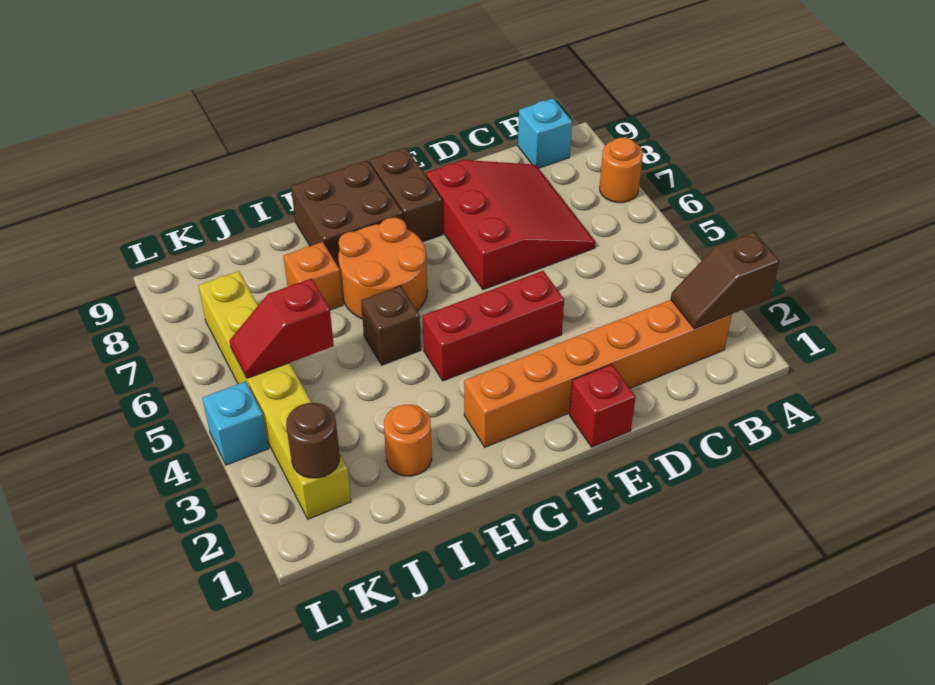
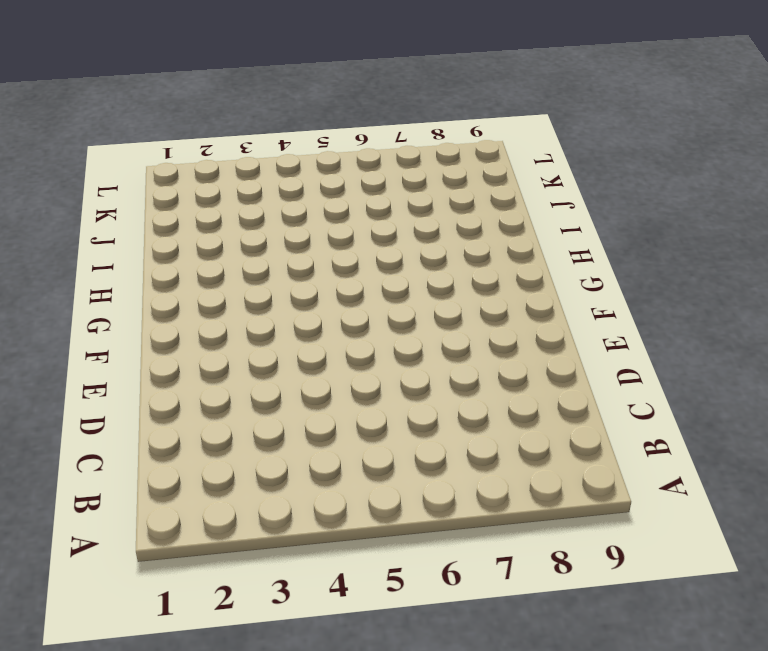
none -> orange round brick A7 level 1
none -> orange brick B2:G2 level 1
none -> cyan brick B9 level 1

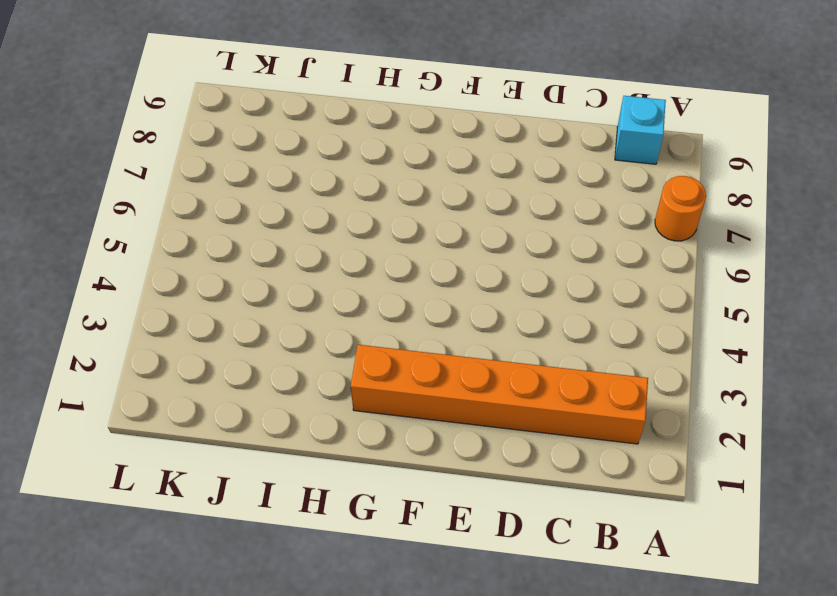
none -> red slope C6:E8 level 1 top E
none -> red brick E1 level 1
none -> red brick E4:G4 level 1

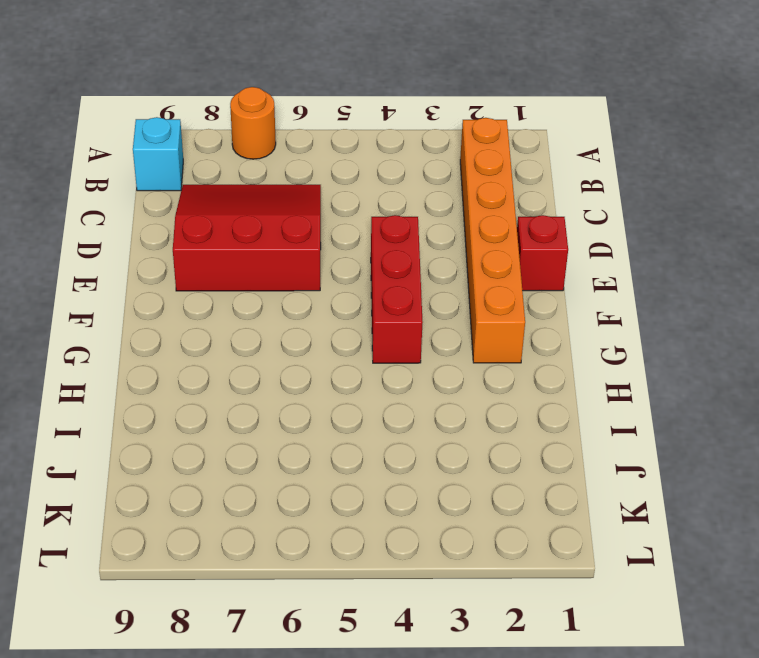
none -> brown brick F8:F9 level 1
none -> orange round brick G6:H7 level 1
none -> brown brick G8:H9 level 1

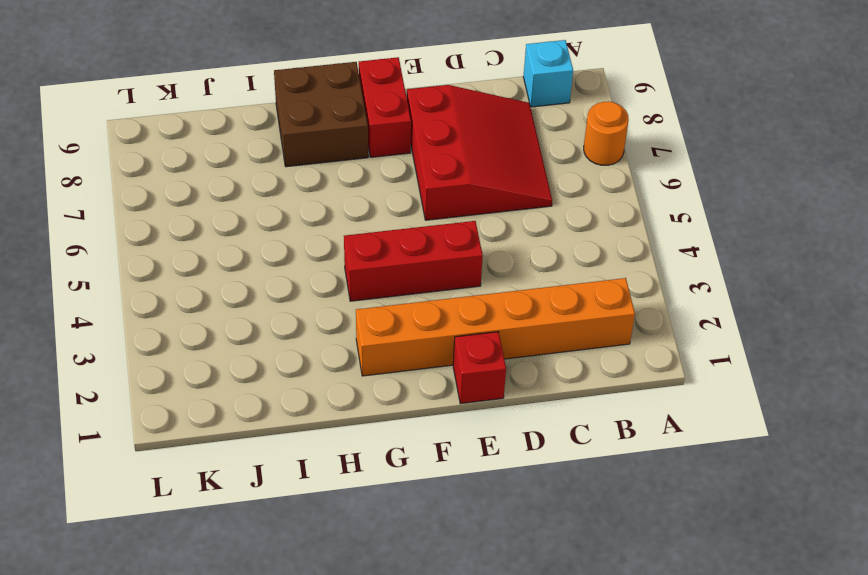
red brick F8:F9 level 1 -> brown brick F8:F9 level 1
none -> orange round brick G6:H7 level 1
none -> brown brick H5 level 1
none -> orange round brick I2 level 1

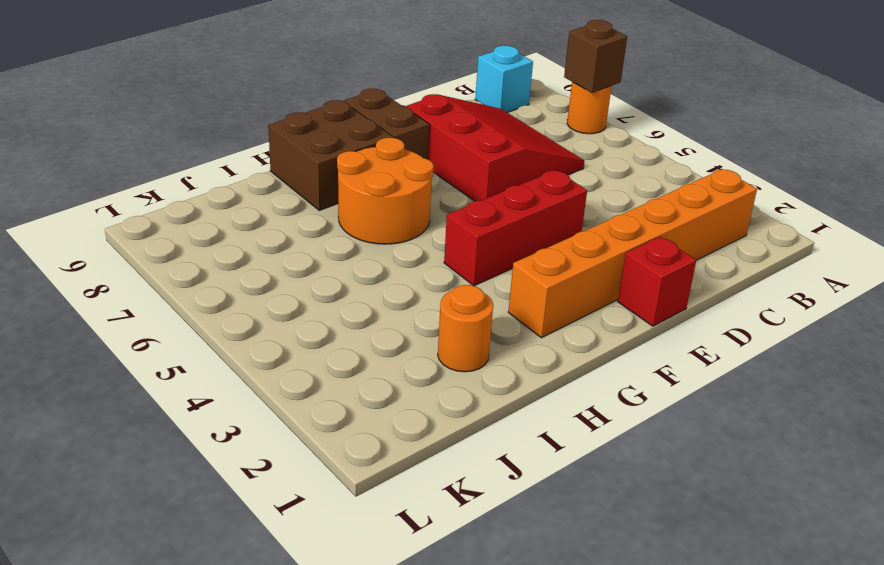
brown brick A7 level 2 -> brown brick H5 level 1
none -> orange brick I7 level 1
none -> yellow brick K2:K7 level 1
none -> cyan brick L4 level 1

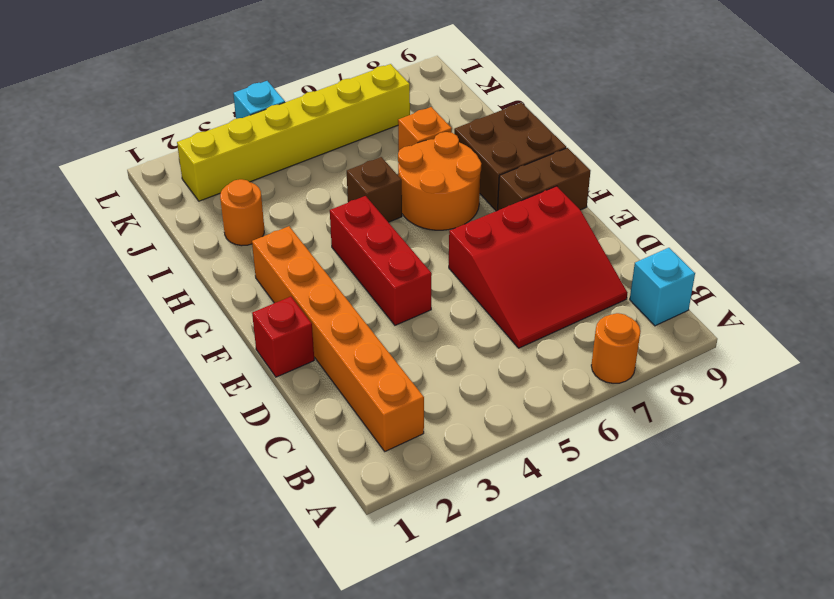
none -> brown slope A2:B2 level 2 top A
none -> red slope J5:K5 level 2 top J
none -> brown round brick K2 level 2

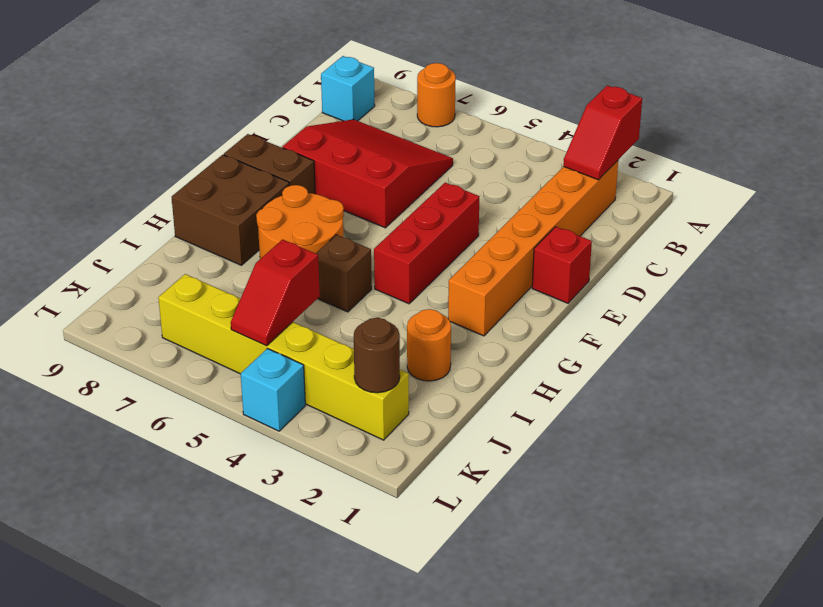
red slope A2:B2 level 2 top A -> brown slope A2:B2 level 2 top A
none -> orange brick I7 level 1

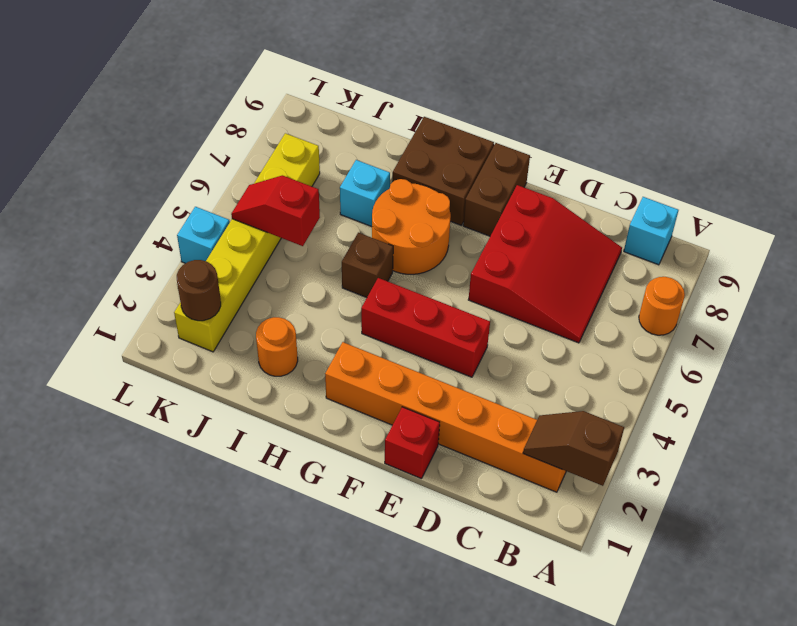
cyan brick I7 level 1 -> orange brick I7 level 1

